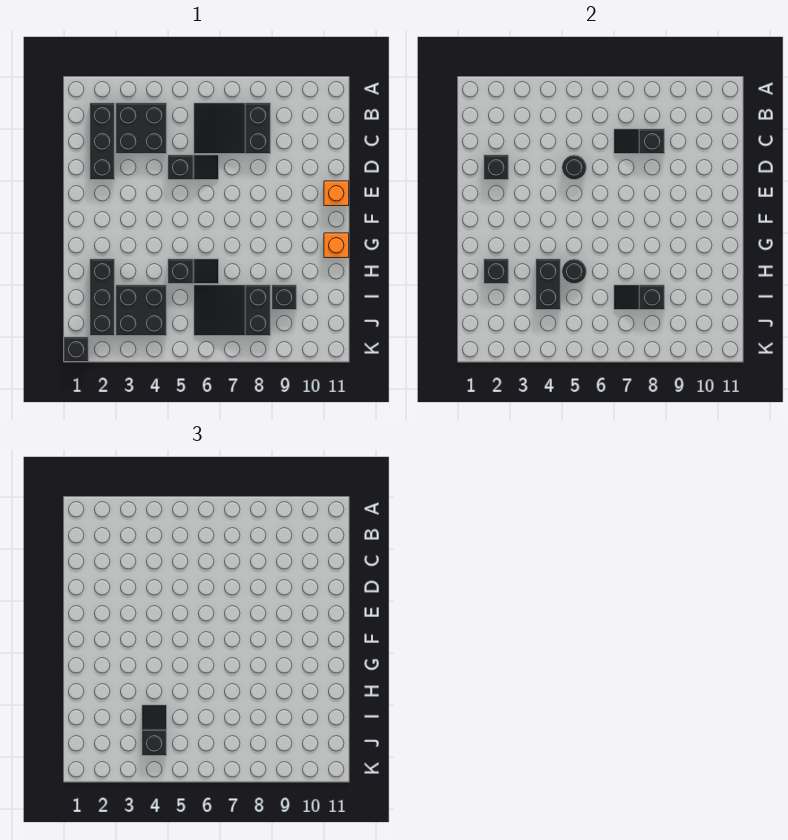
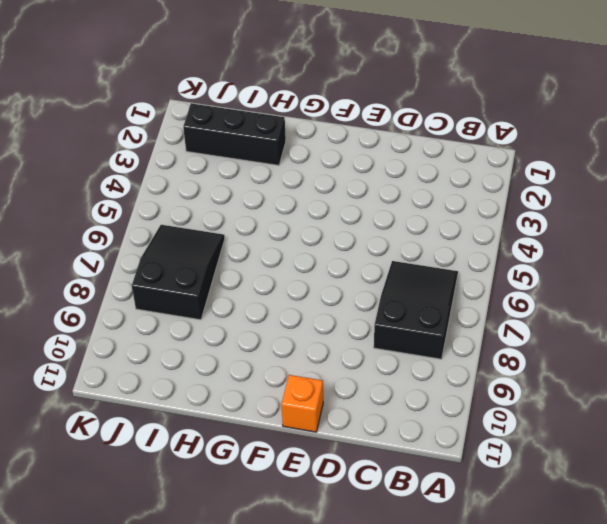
none -> black brick B2:D2 level 1
none -> black brick B3:C4 level 1
none -> black slope D5:D6 level 1 top 5

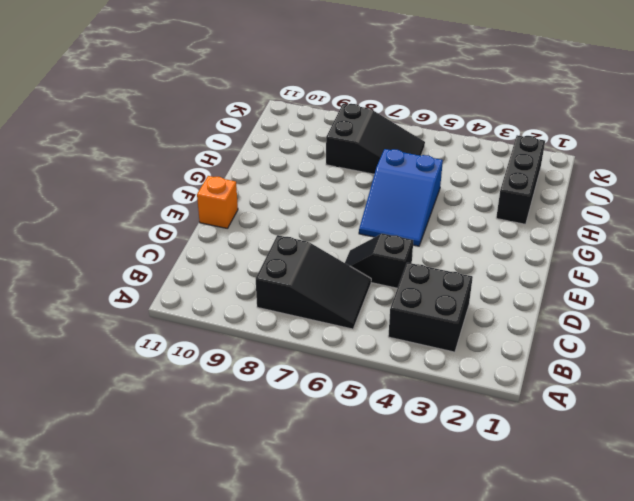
blue slope F5:H6 level 1 top H -> black slope H5:H6 level 1 top 5
none -> black brick B2:D2 level 1
none -> orange brick G11 level 1
none -> black brick I3:J4 level 1

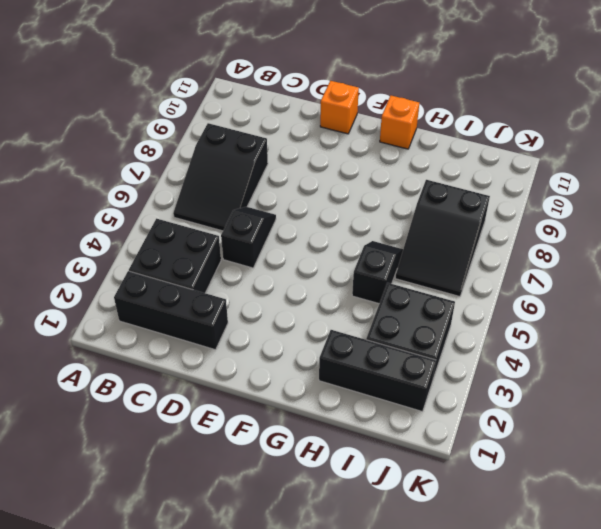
none -> black brick I9 level 1
none -> black brick K1 level 1
none -> black slope C7:C8 level 2 top 8

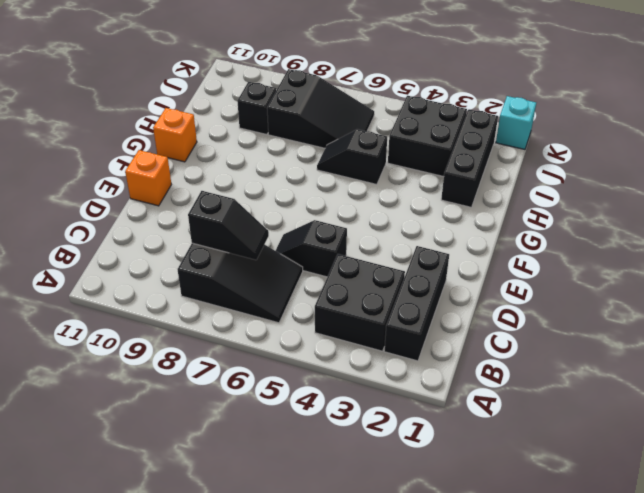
cyan brick K1 level 1 -> black brick K1 level 1
none -> black brick D2 level 2
none -> black round brick D5 level 2
none -> black brick H2 level 2

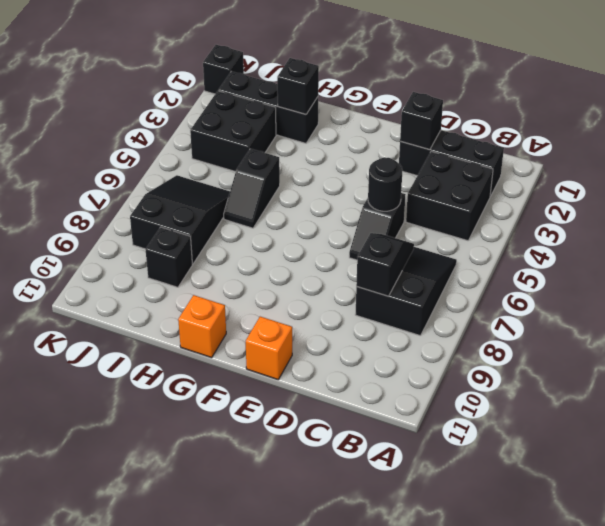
none -> black brick H4:I4 level 2
none -> black round brick H5 level 2
none -> black slope I7:I8 level 2 top 8

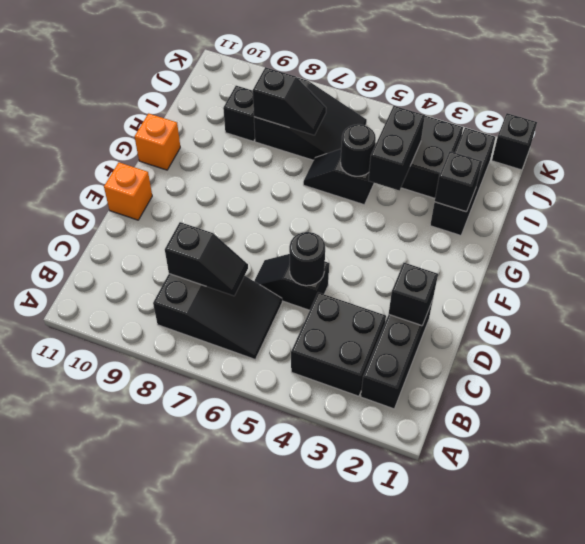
none -> black slope I4:J4 level 3 top J

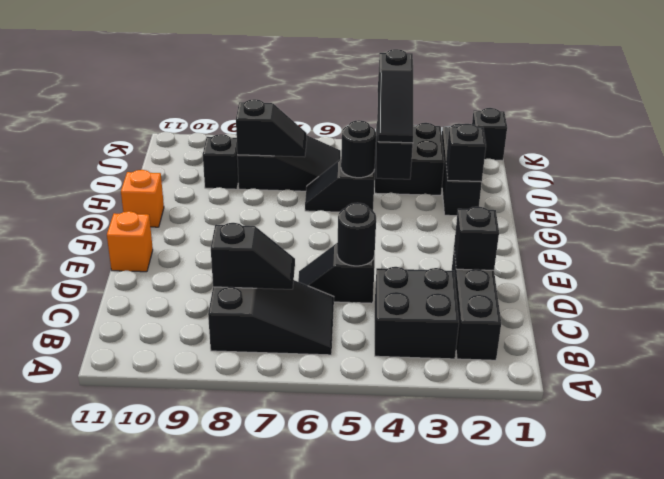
black slope H4:J4 level 3 top J -> black slope I4:J4 level 3 top J

